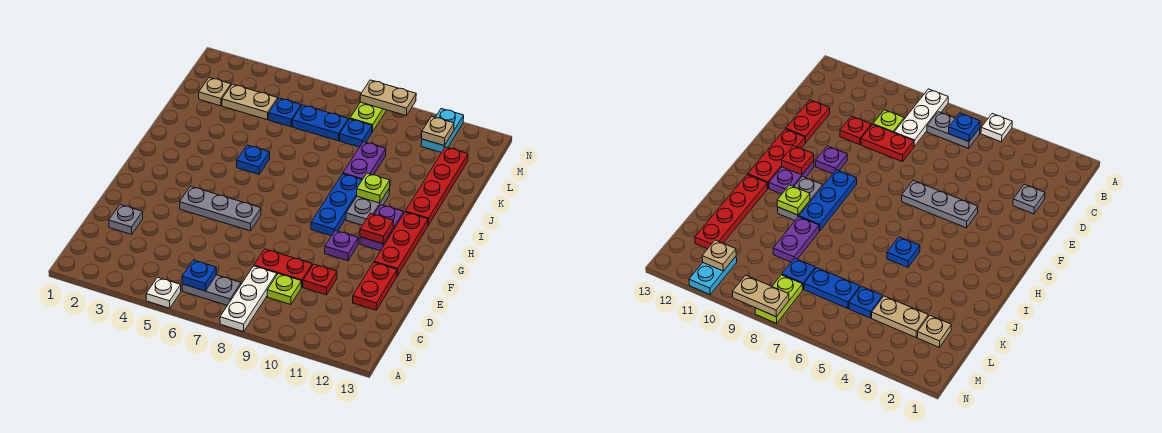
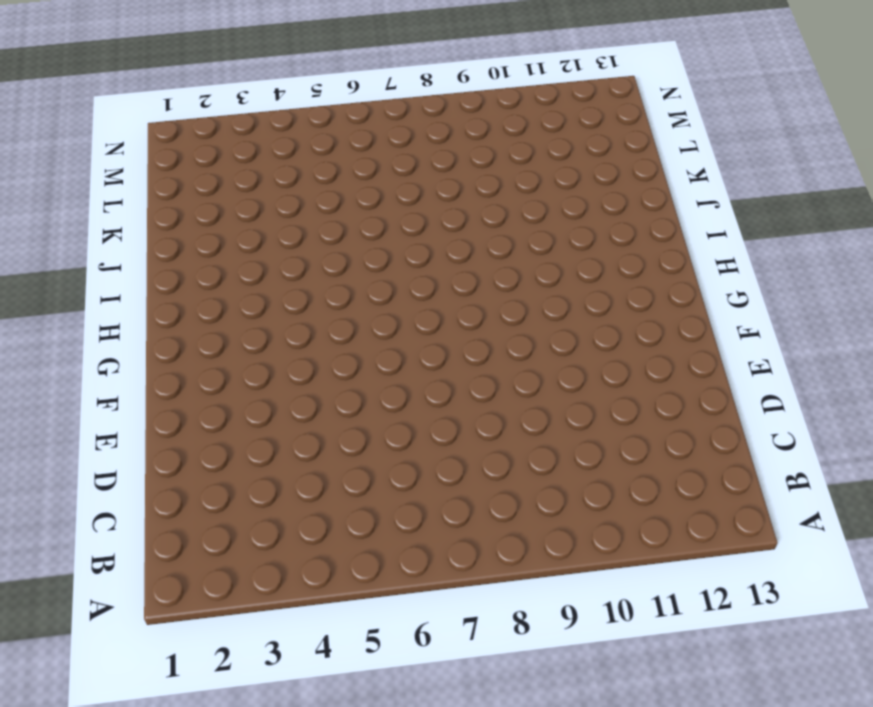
none -> white plate A5 level 1
none -> white plate A8:C8 level 1
none -> grey plate B6:B7 level 1

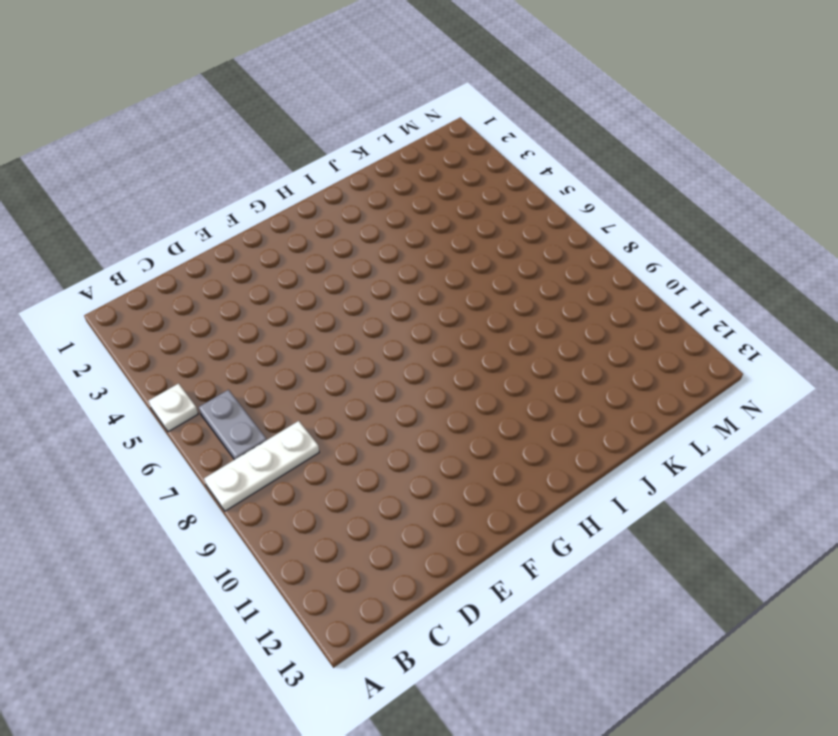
none -> lime plate C9 level 1
none -> grey plate D2 level 1
none -> red plate D8:D9 level 1

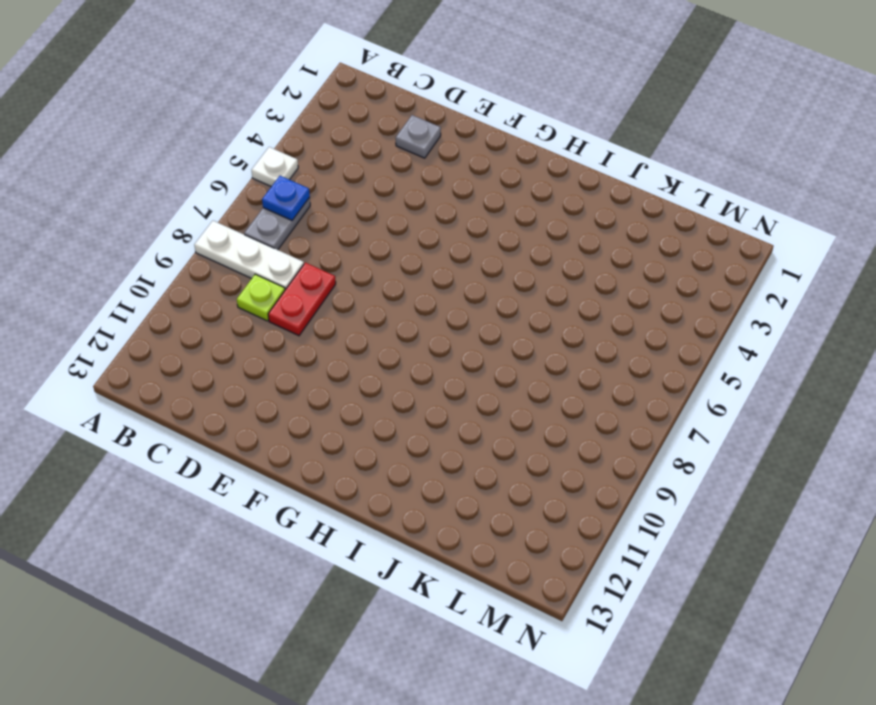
none -> red plate D10 level 1
none -> red plate D12:E12 level 1
none -> grey plate F4:F6 level 1

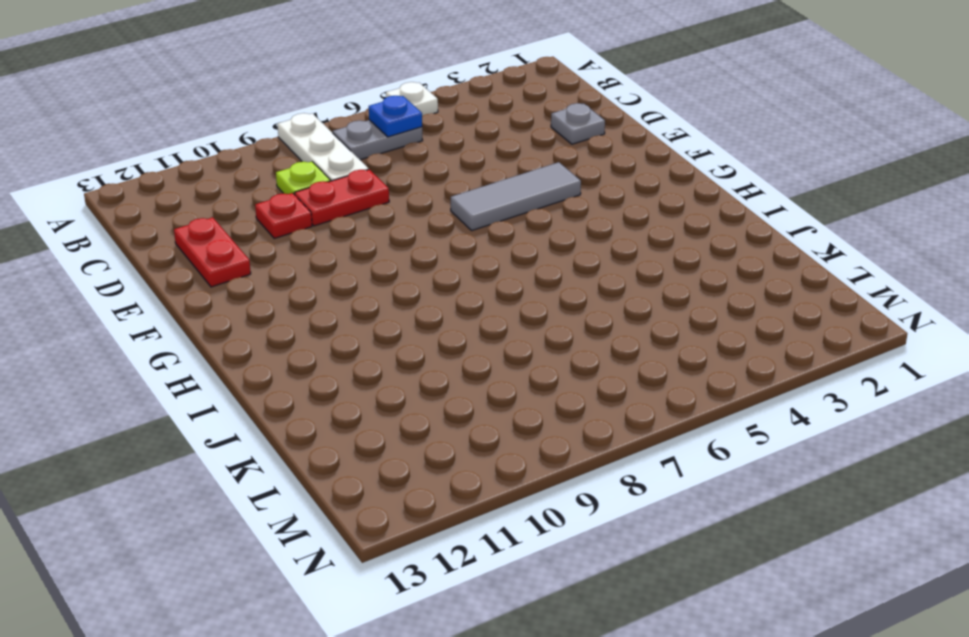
grey tile F4:F6 level 1 -> grey plate F4:F6 level 1
none -> purple plate F10 level 1
none -> red plate F12:H12 level 1
none -> blue plate G9:I9 level 1

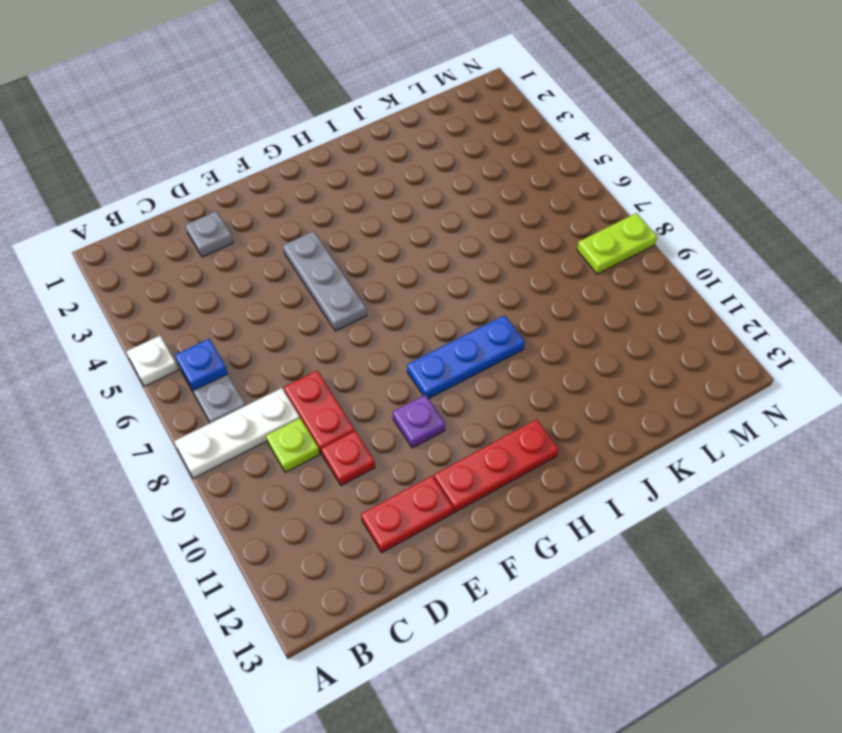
none -> purple plate G11:H11 level 1
none -> grey plate H10:I10 level 1
none -> blue plate I5 level 1

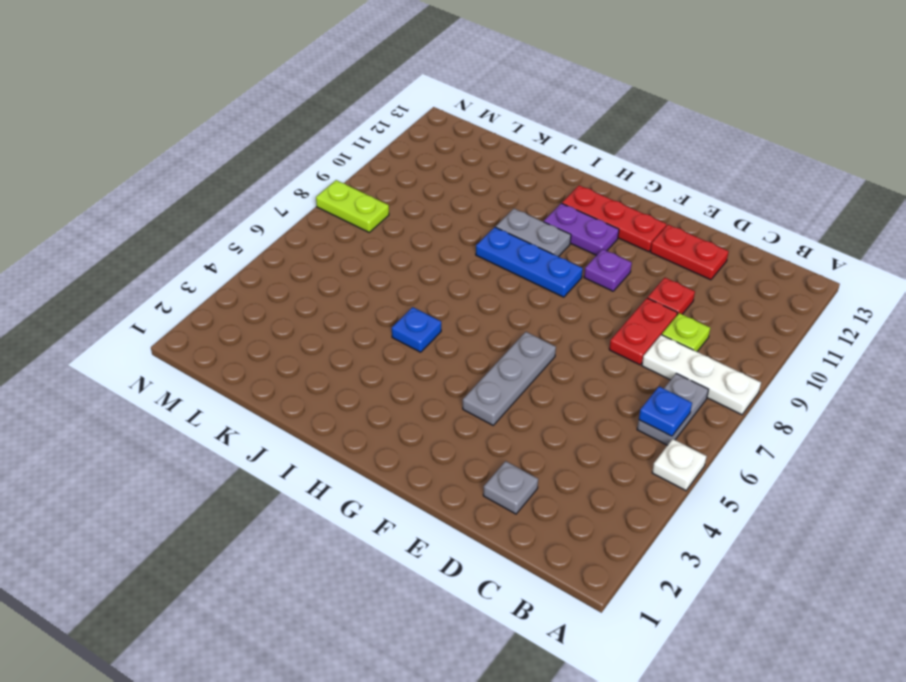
none -> red plate I12:L12 level 1
none -> purple plate J9:K9 level 1
none -> tan plate L2 level 1

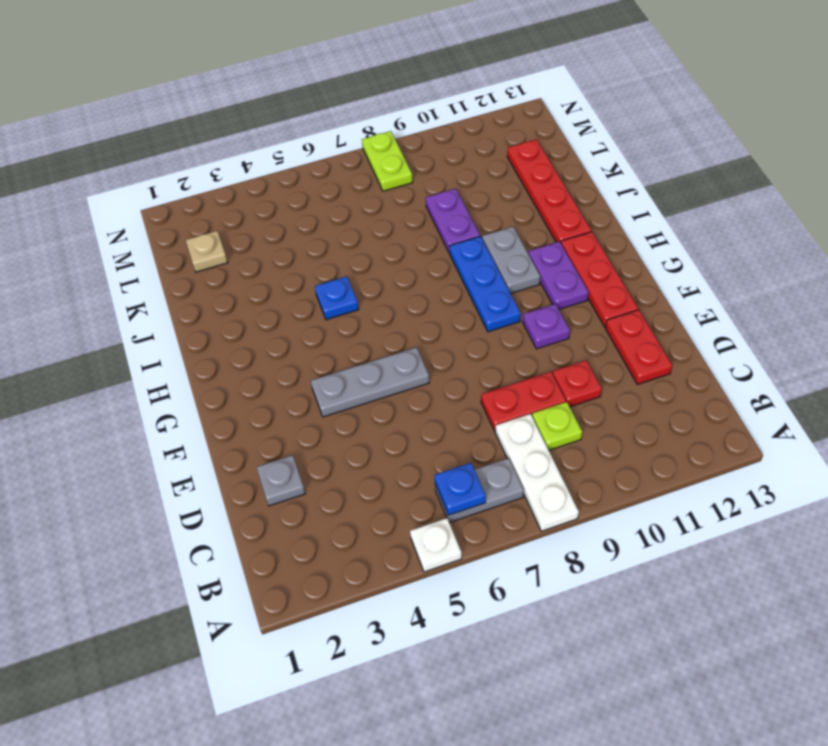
none -> tan plate L3:L4 level 1
none -> blue plate L5 level 1
none -> blue plate L6:L7 level 1

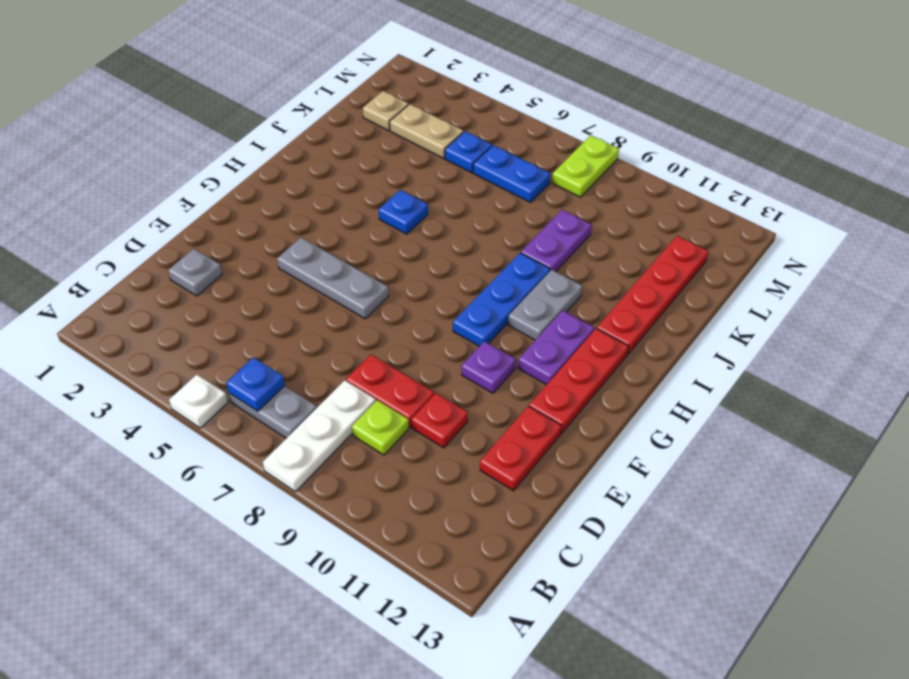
none -> blue plate L8 level 1
none -> cyan plate M11:N11 level 1
none -> red plate G11 level 2

